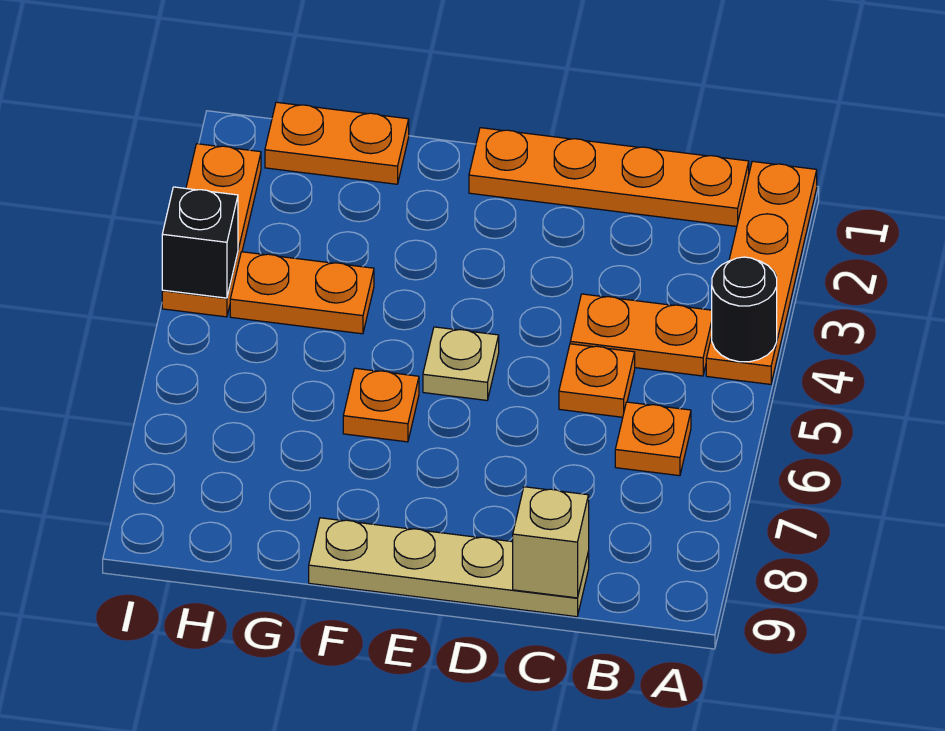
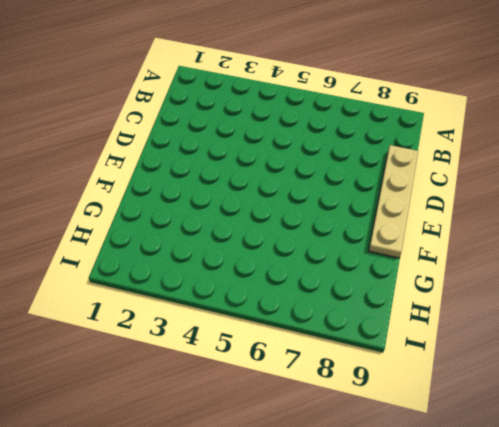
none -> orange plate A1:A4 level 1
none -> orange plate B1:E1 level 1
none -> orange plate B4:C4 level 1

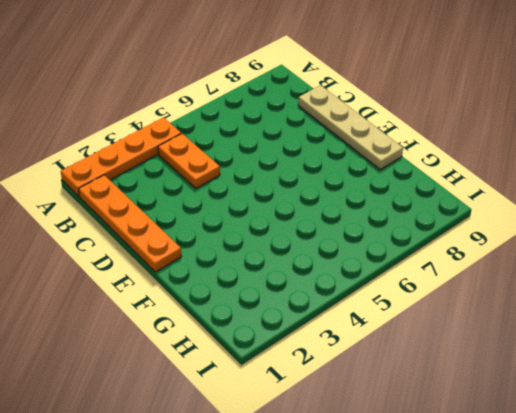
none -> orange plate B6 level 1
none -> orange plate C5 level 1
none -> tan plate E5 level 1

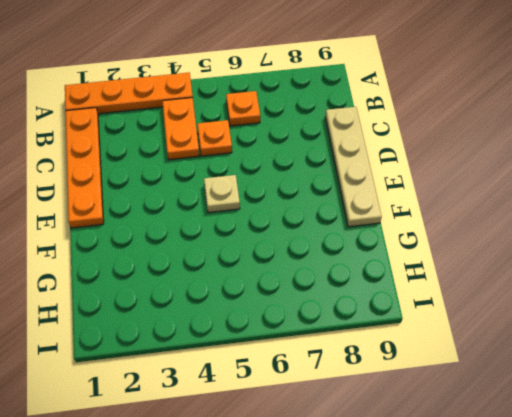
none -> orange plate F6 level 1
none -> orange plate G1:H1 level 1
none -> orange plate G4:H4 level 1

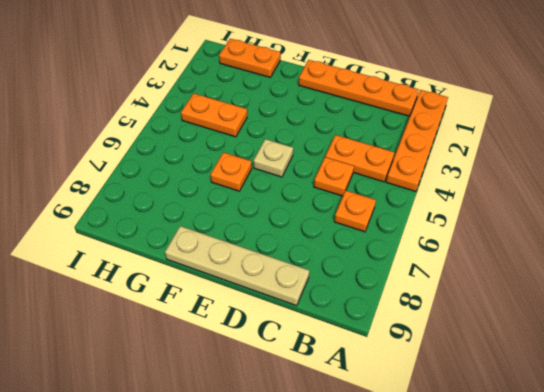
none -> orange plate I2:I4 level 1
none -> black round brick A4 level 2
none -> tan brick C9 level 2

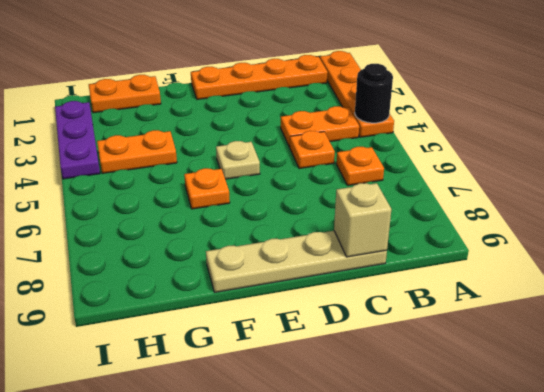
purple plate I2:I4 level 1 -> orange plate I2:I4 level 1
none -> black brick I4 level 2

